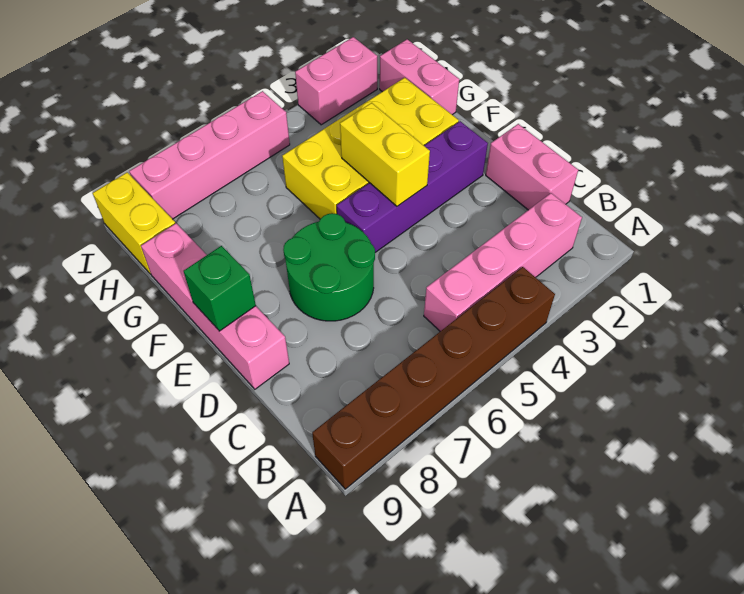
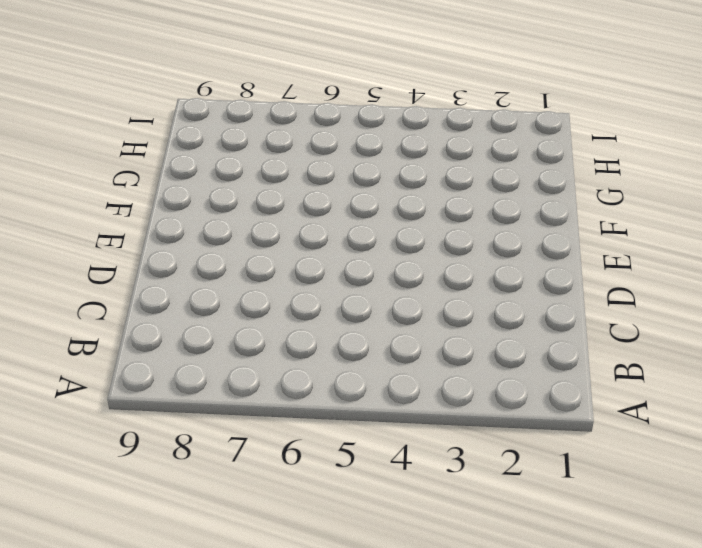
none -> brown brick A4:A9 level 1
none -> pink brick B2:B5 level 1
none -> pink brick C1:D1 level 1

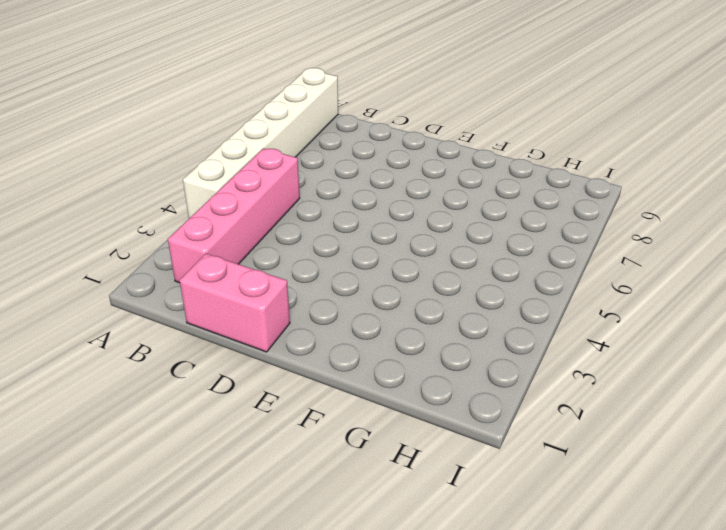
white brick A4:A9 level 1 -> brown brick A4:A9 level 1
none -> green round brick D6:E7 level 1
none -> pink brick D9:G9 level 1
none -> purple brick E2:E5 level 1

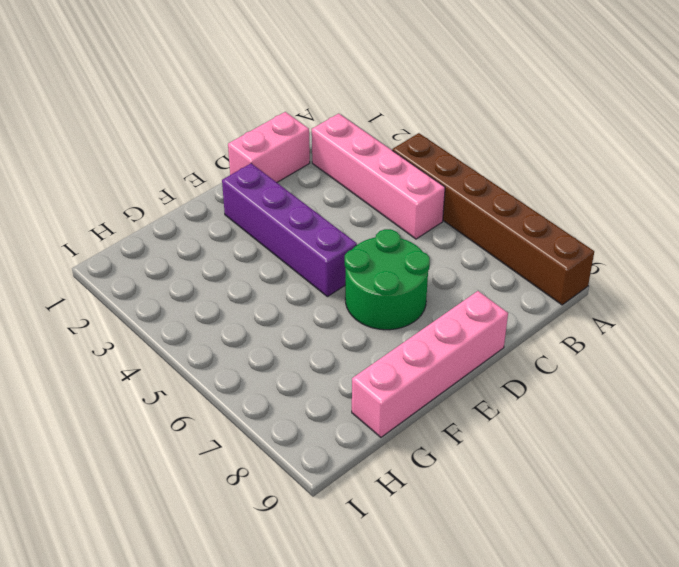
none -> yellow brick F2:G5 level 1
none -> pink brick G1:H1 level 1
none -> yellow brick H9:I9 level 1

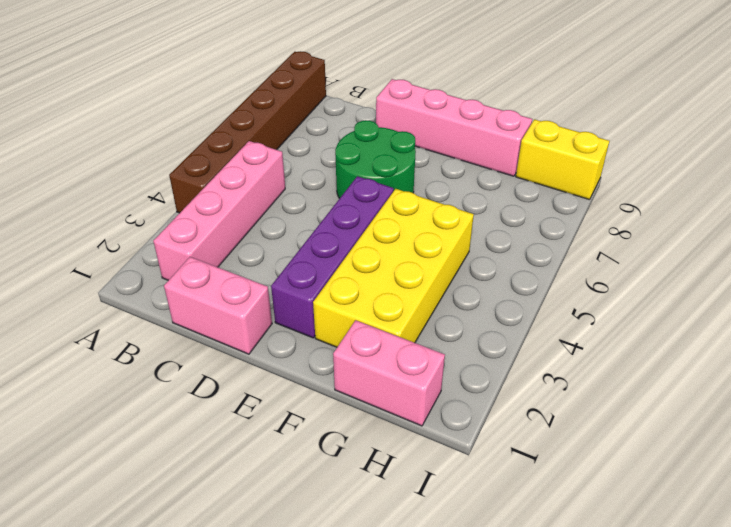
none -> pink brick I2:I3 level 1
none -> pink brick I5:I8 level 1
none -> yellow brick E4:F4 level 2

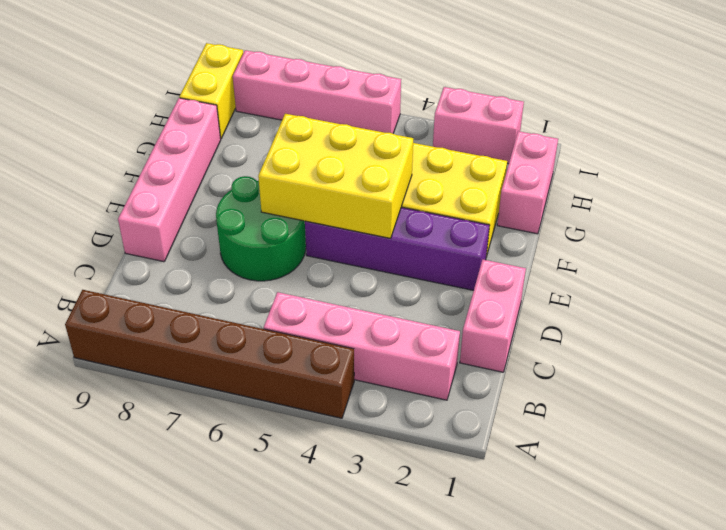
yellow brick E4:F6 level 2 -> yellow brick E4:F4 level 2
none -> green brick E9 level 2

